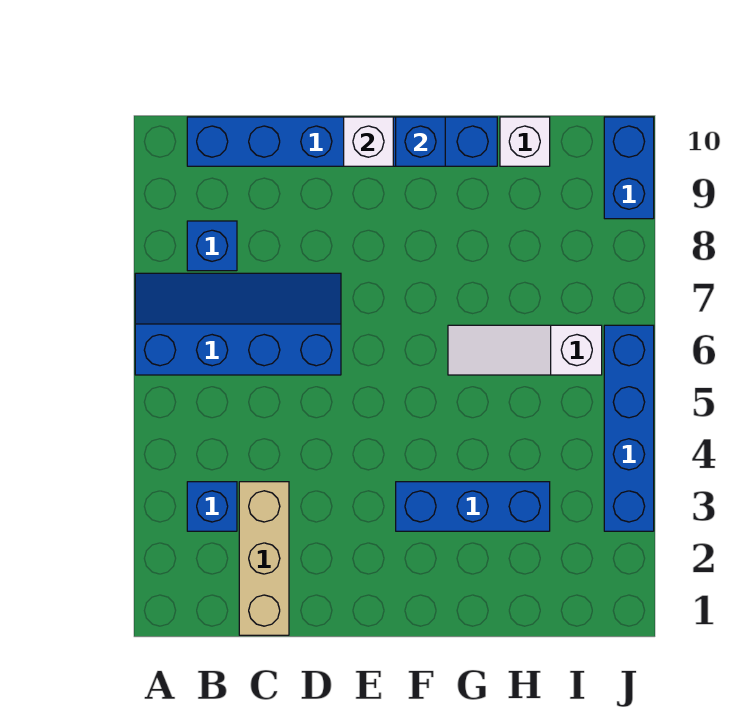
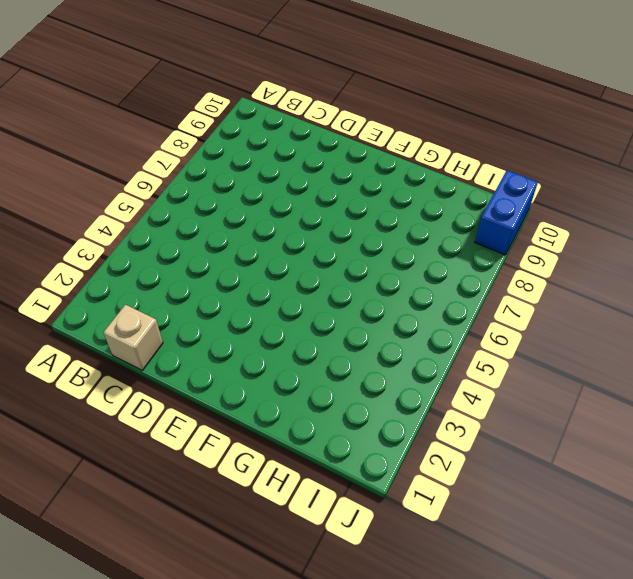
tan brick C1 level 1 -> tan brick C1:C3 level 1
none -> blue slope A6:D7 level 1 top 6
none -> blue brick B3 level 1
none -> blue brick B8 level 1

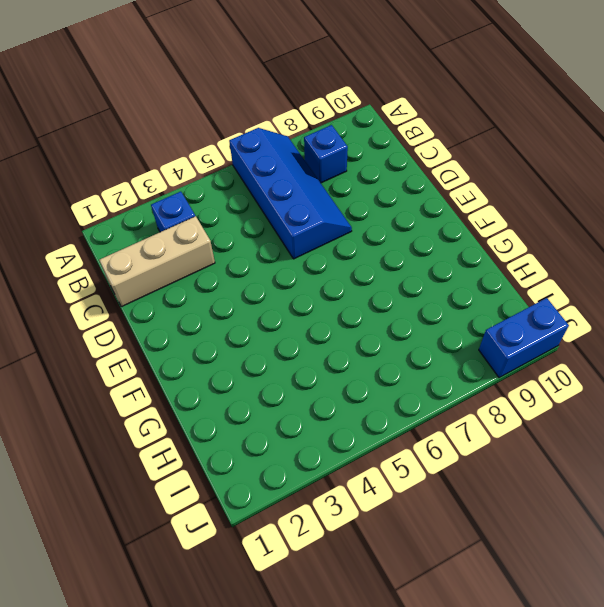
none -> blue brick B10:G10 level 1
none -> blue brick F3:H3 level 1
none -> white slope G6:I6 level 1 top I

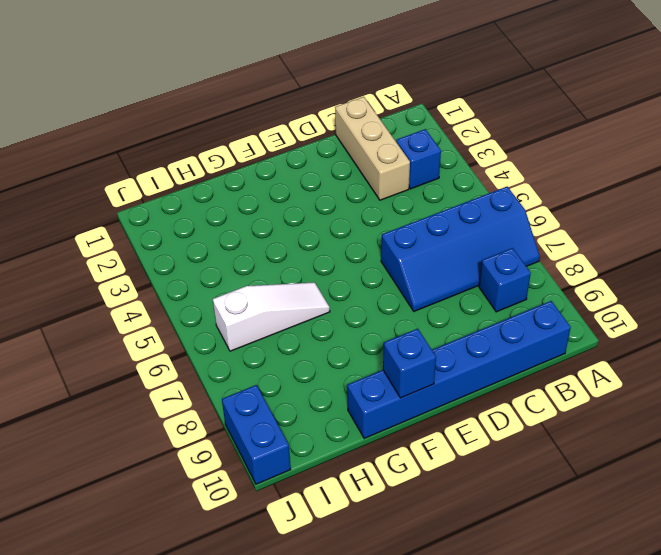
none -> blue brick F3:H3 level 1
none -> white brick H10 level 1
none -> blue brick J3:J6 level 1

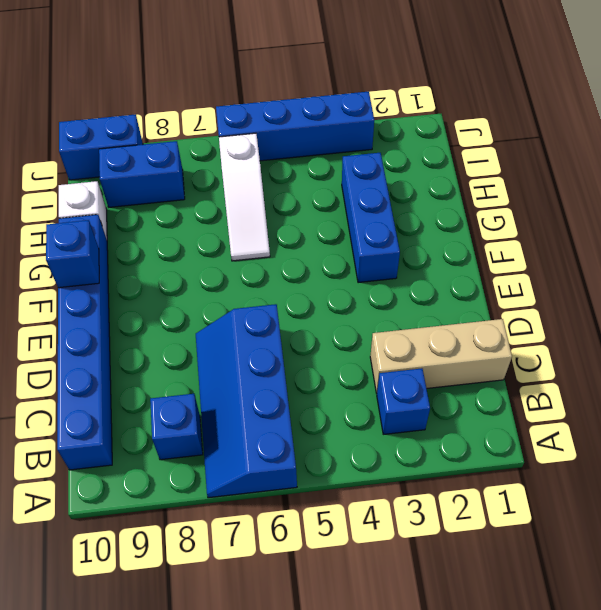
blue brick I8:I9 level 1 -> none
none -> white brick E10 level 2

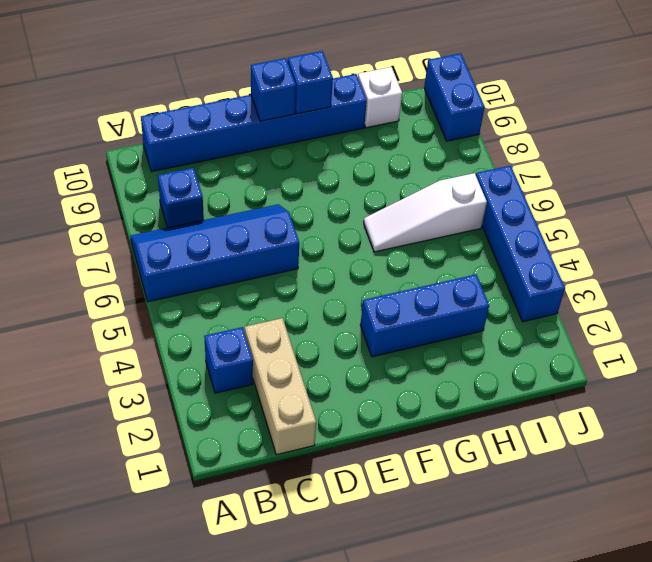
blue brick E10 level 2 -> white brick E10 level 2

